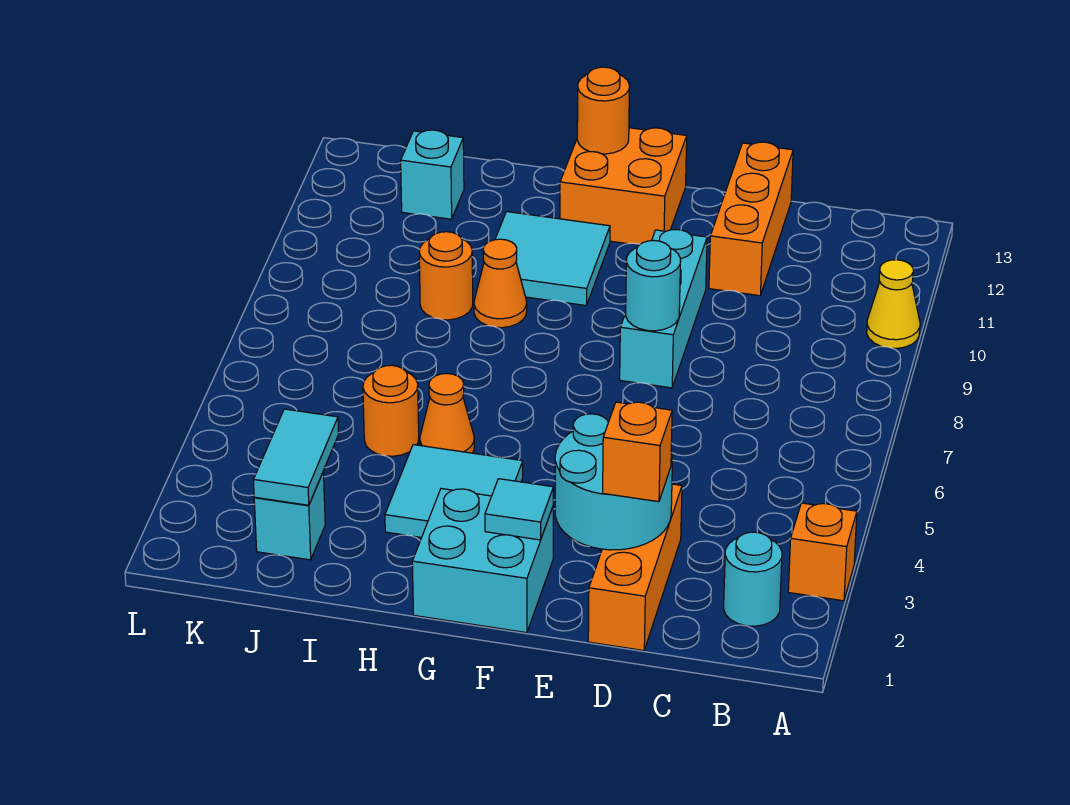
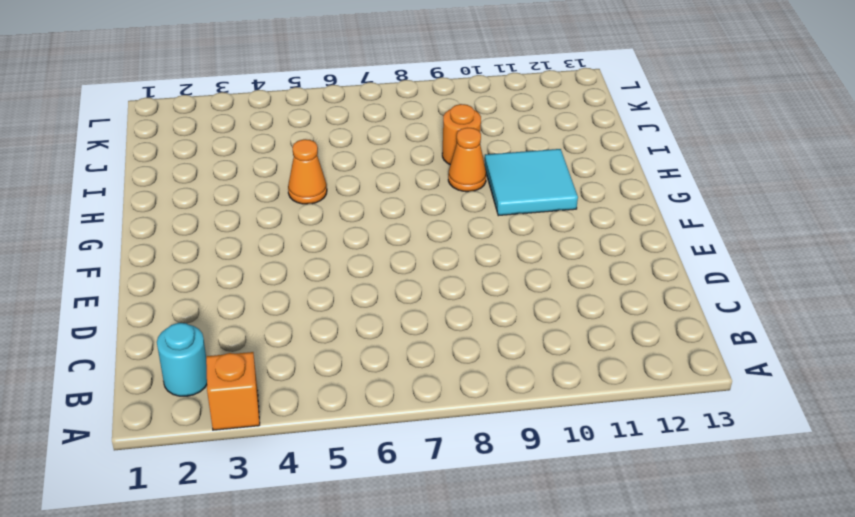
none -> yellow cone A10 level 1
none -> orange brick D1:D3 level 1
none -> orange brick D11:D13 level 1

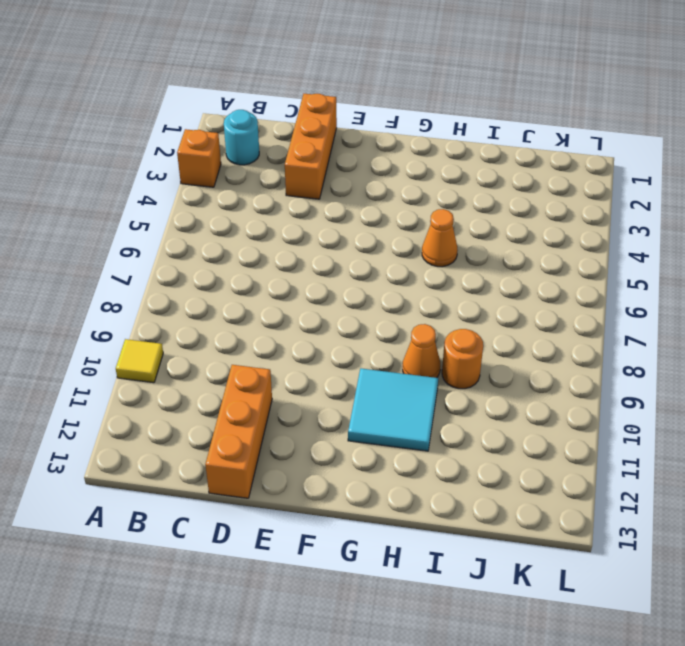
yellow tile A10 level 1 -> yellow cone A10 level 1
none -> cyan brick E8:E10 level 1
none -> cyan brick F1:G2 level 1
none -> orange brick F12:G13 level 1

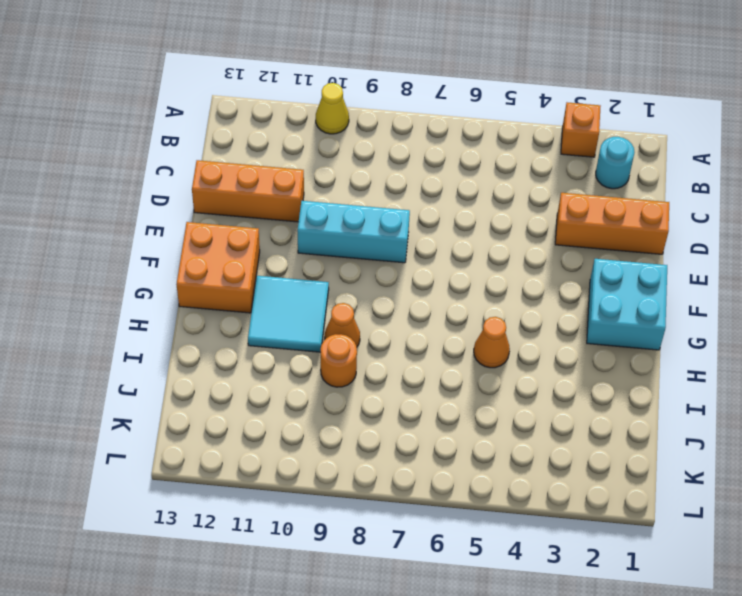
none -> cyan tile G3:H4 level 1
none -> orange round brick I5 level 1
none -> cyan brick J2 level 1

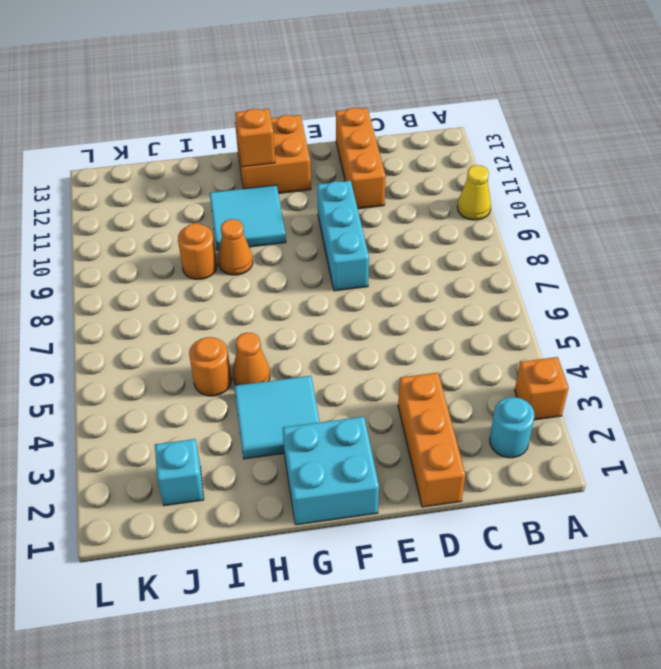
orange brick G12 level 2 -> orange brick D2 level 3
none -> cyan brick J12 level 1
none -> cyan round brick D2:E3 level 2
none -> cyan round brick E8 level 2

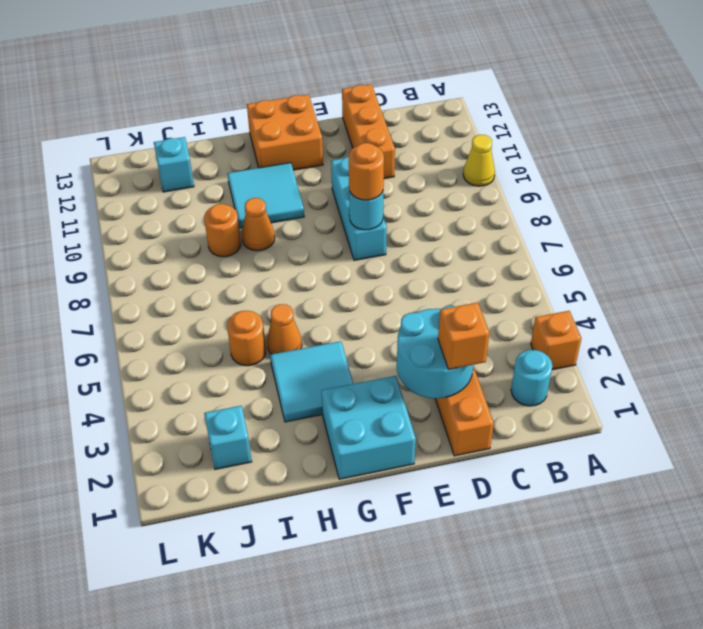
orange round brick E8 level 3 -> orange round brick G13 level 2
none -> cyan tile F2 level 2
none -> cyan tile J2:J3 level 2

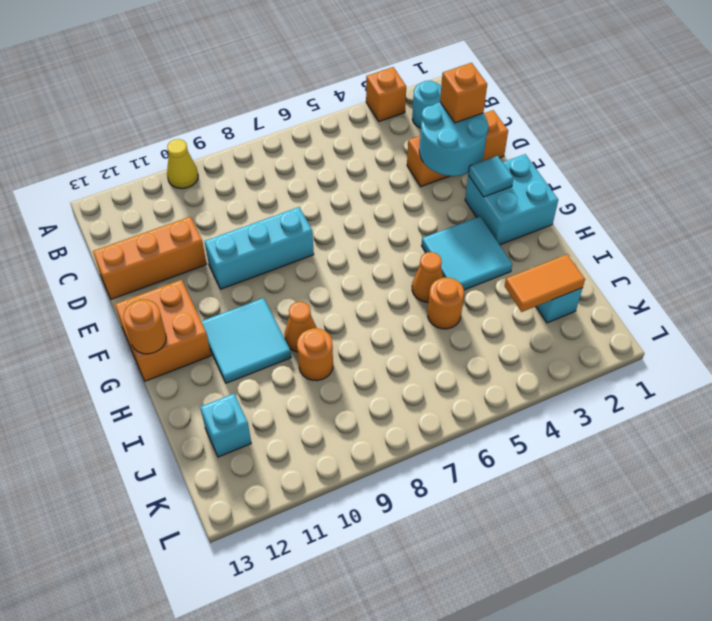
orange tile J2:J3 level 2 -> cyan tile J2:J3 level 2
none -> cyan round brick E8 level 2

